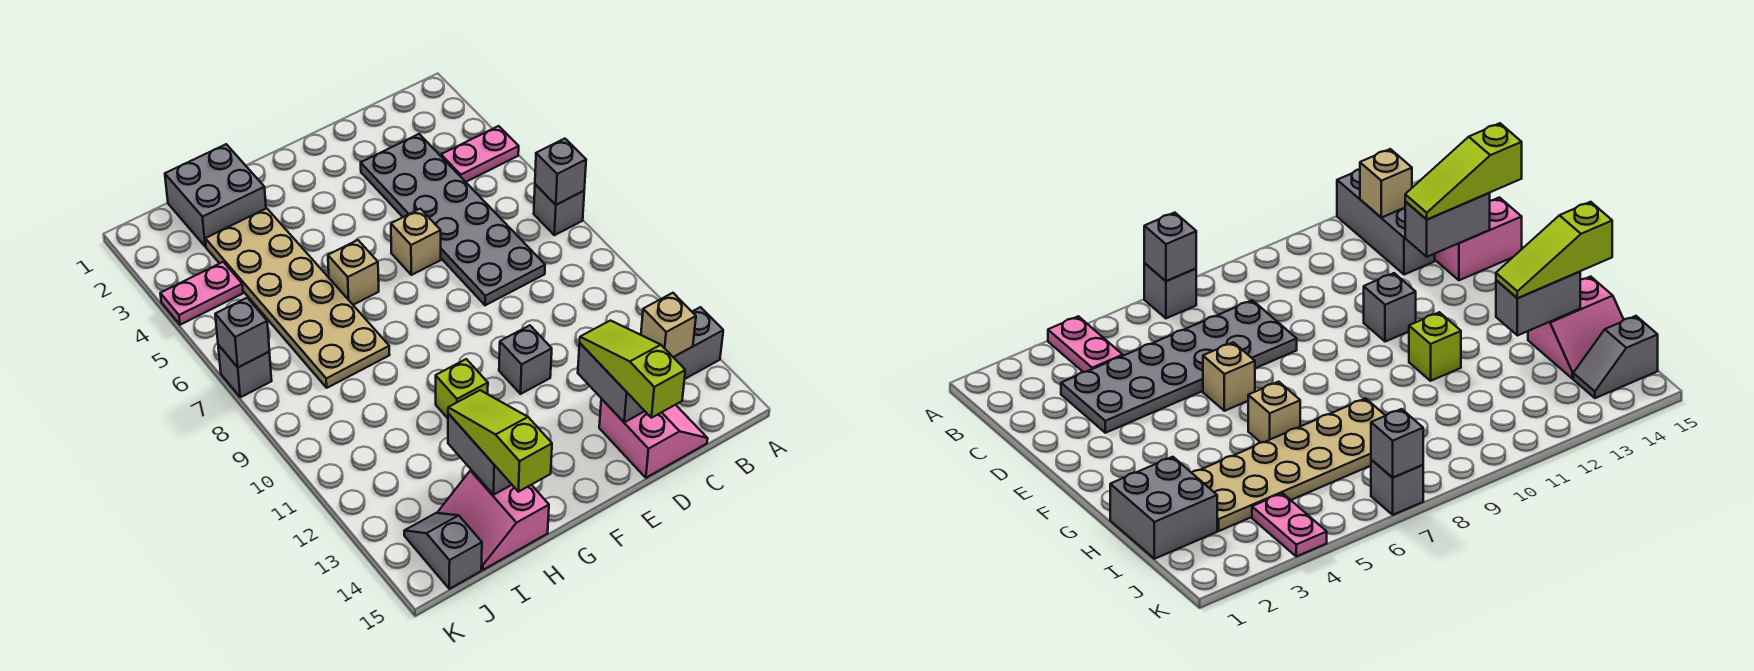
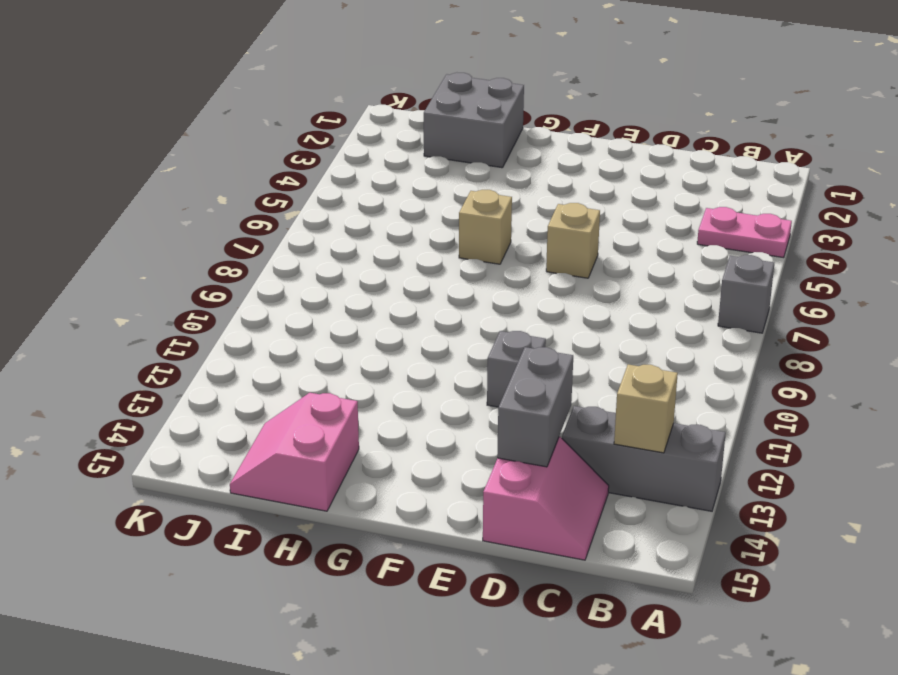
none -> grey plate C3:D8 level 1
none -> lime brick G11 level 1
none -> tan plate H3:I8 level 1

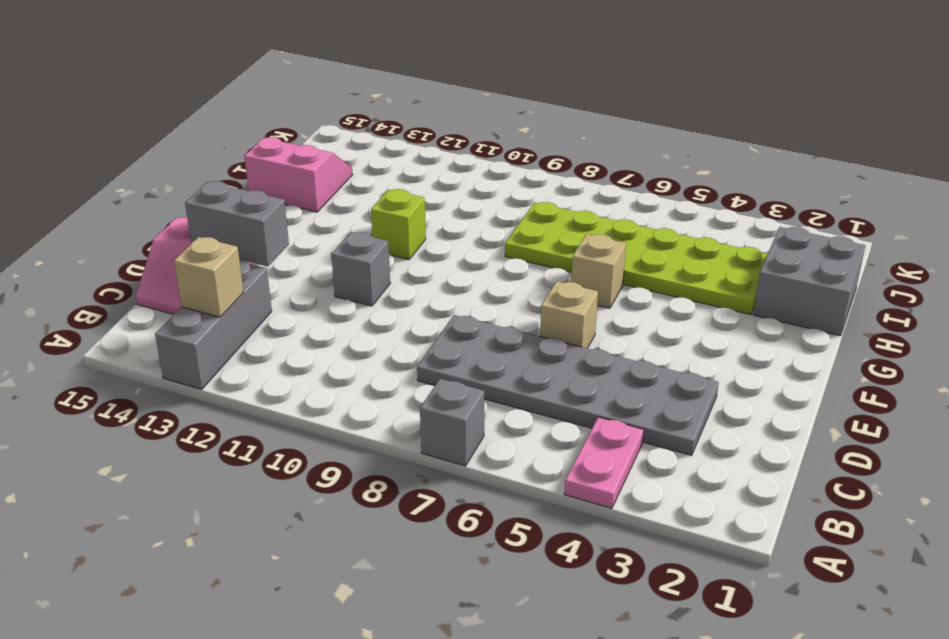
lime plate H3:I8 level 1 -> tan plate H3:I8 level 1
none -> pink plate J4:K4 level 1
none -> grey slope J14:J15 level 1 top 15
none -> grey brick K7 level 1

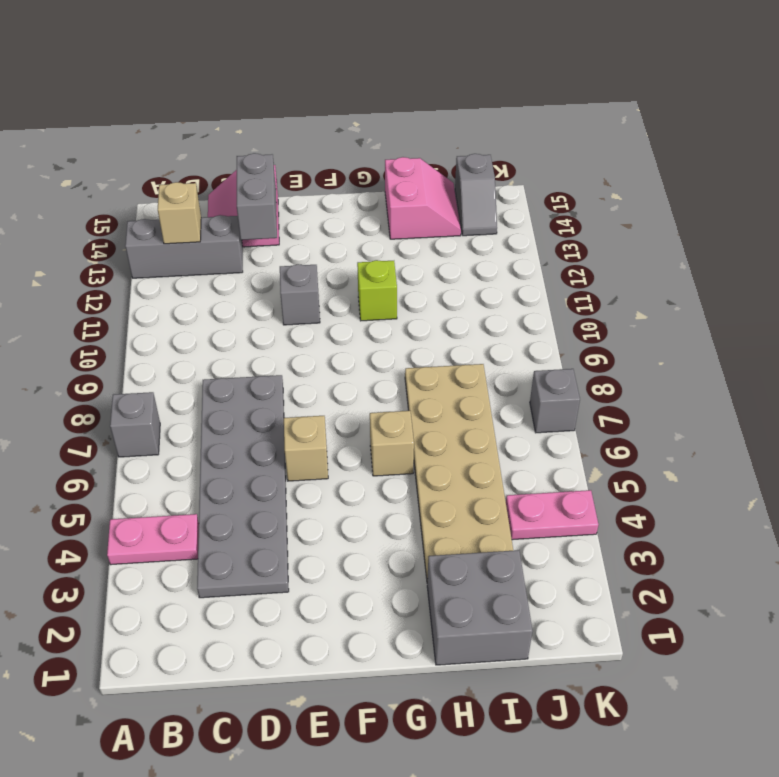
none -> grey brick A7 level 2
none -> grey brick H13:H14 level 2
none -> grey brick K7 level 2

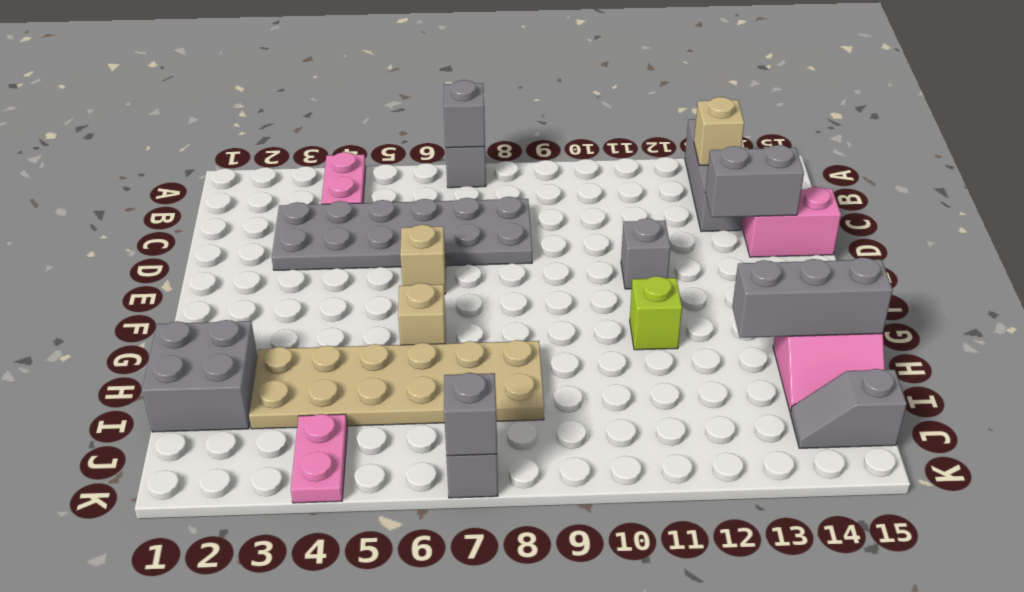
grey brick H13:H15 level 2 -> grey brick H13:H14 level 2
none -> lime slope D13:D15 level 3 top 15
none -> lime slope H13:H15 level 3 top 15

